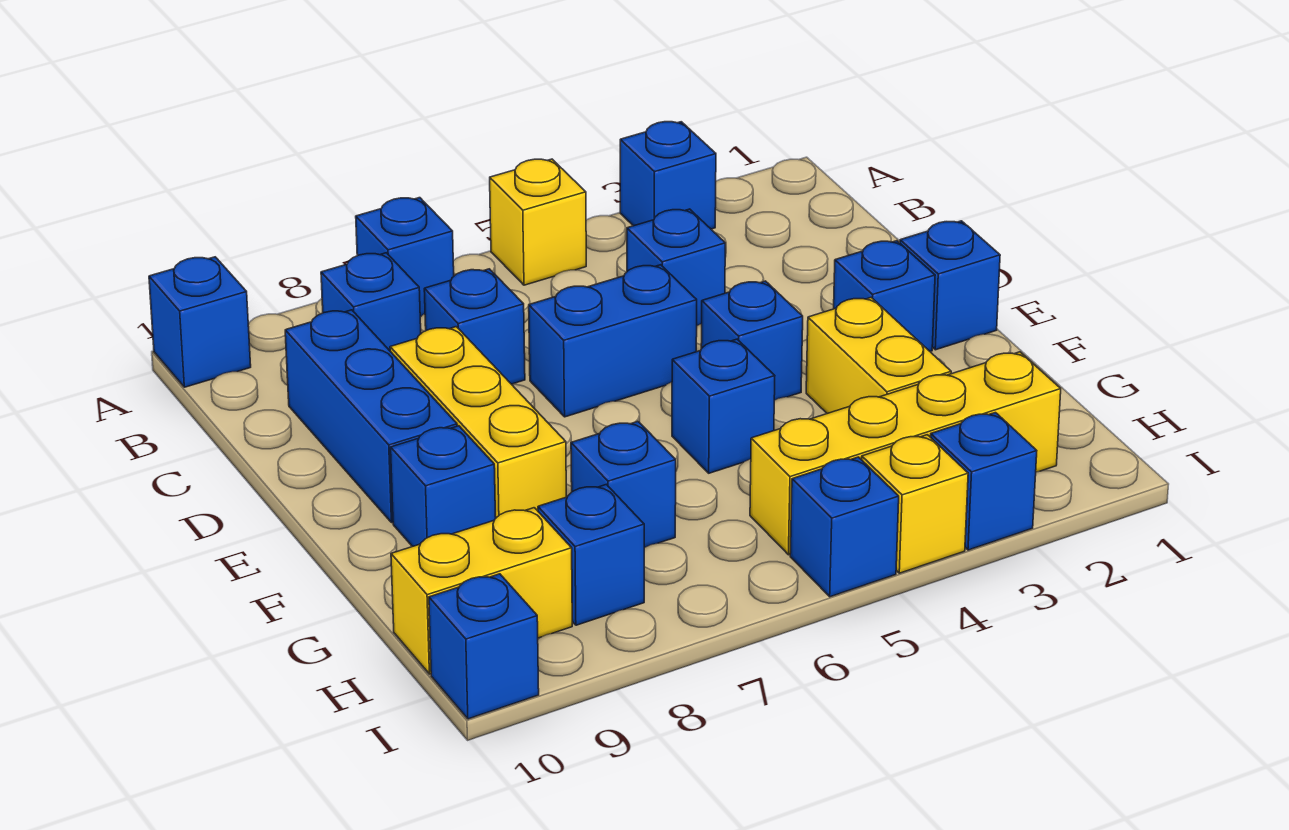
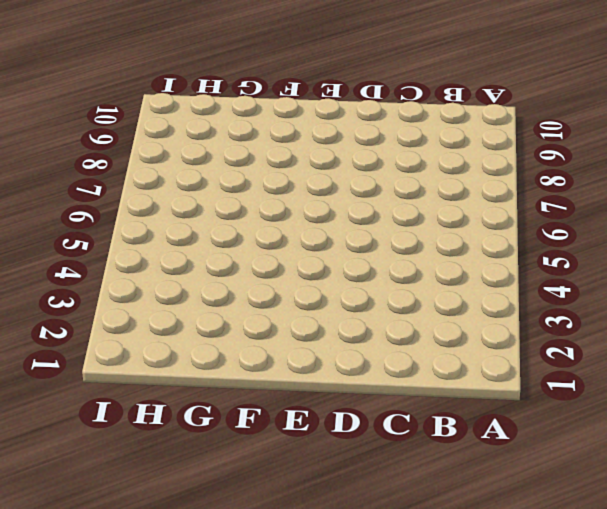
none -> blue brick A3 level 1
none -> yellow brick A5 level 1
none -> blue brick A7 level 1

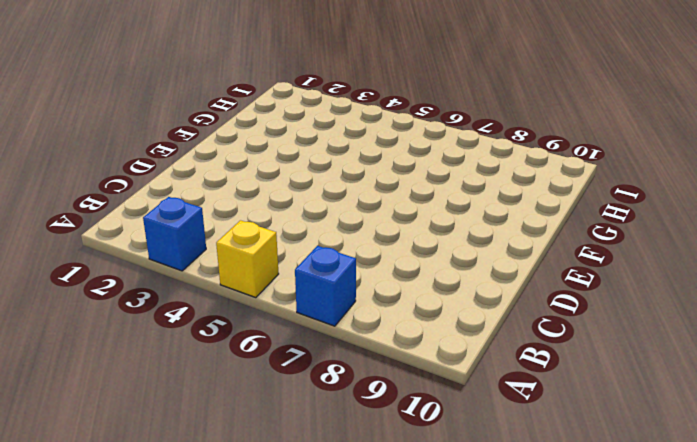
none -> blue brick A10 level 1
none -> blue brick B8 level 1
none -> blue brick C4 level 1

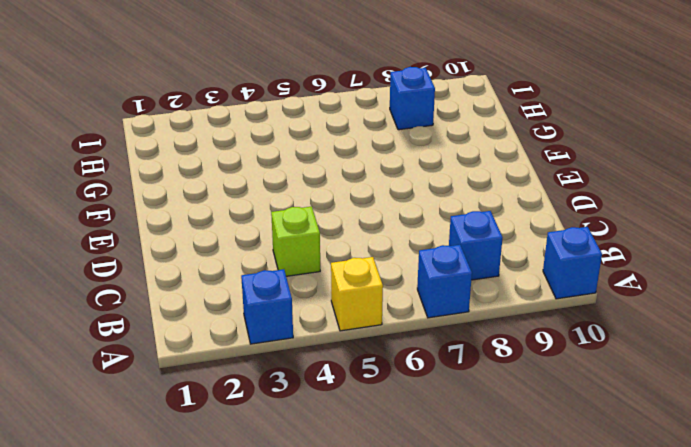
lime brick C4 level 1 -> blue brick C4 level 1
none -> blue brick C7 level 1
none -> blue brick C9:E9 level 1
none -> blue brick D5:D6 level 1

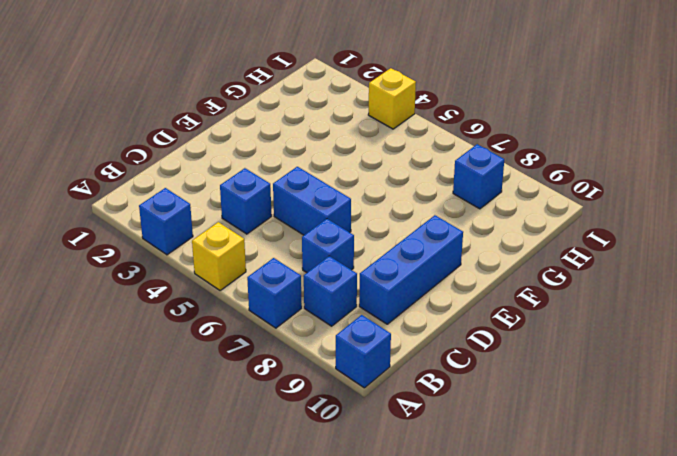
none -> yellow brick D8:F8 level 1
none -> blue brick E1 level 1
none -> blue brick E2 level 1

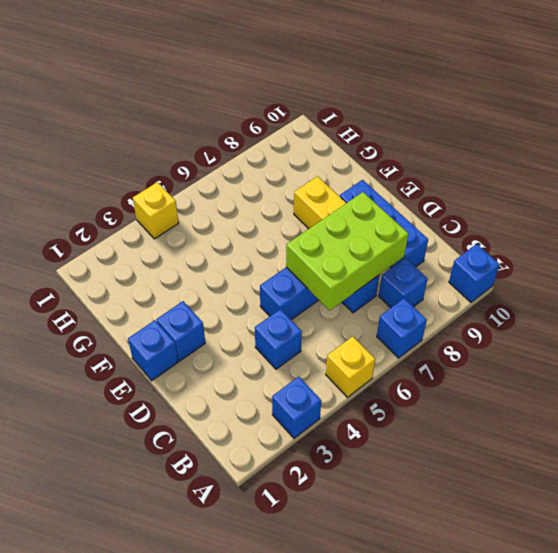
lime brick C6:D8 level 2 -> none
none -> blue brick E4 level 1
none -> yellow brick F3:G3 level 1
none -> blue brick F5 level 1

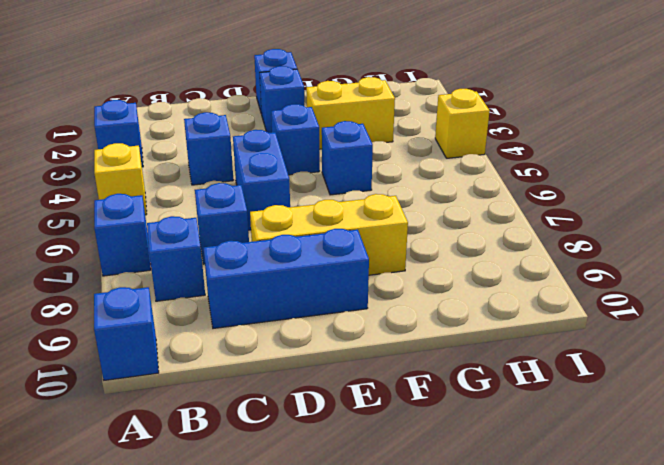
none -> blue brick F9 level 1
none -> blue brick G7 level 1
none -> yellow brick H2:H5 level 1

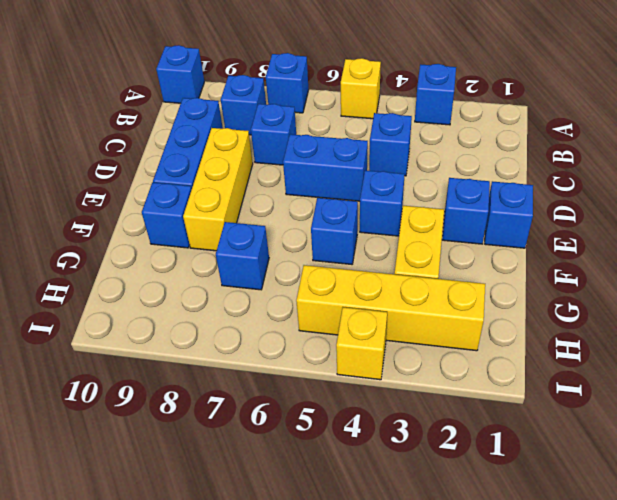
none -> blue brick H8 level 1
none -> yellow brick H9:H10 level 1
none -> blue brick I3 level 1

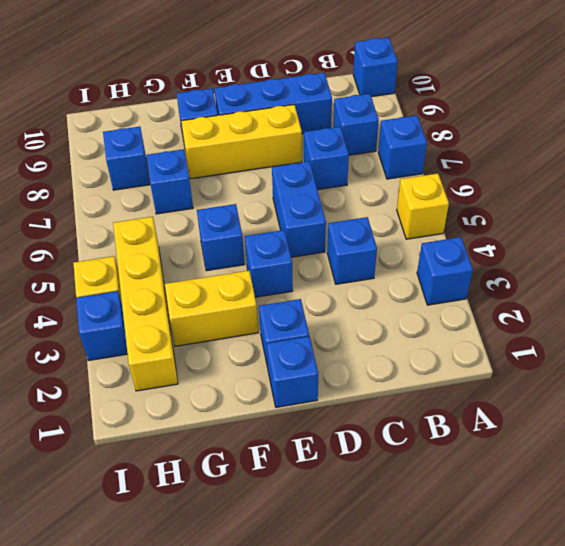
none -> yellow brick H9:H10 level 1
none -> blue brick I5 level 1
none -> blue brick I10 level 1

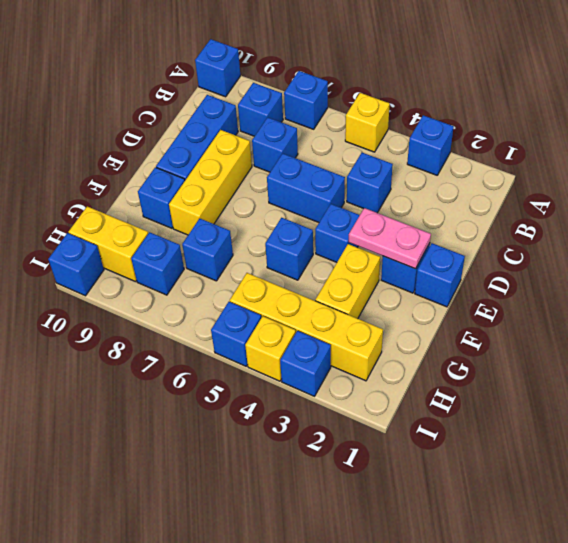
pink plate E2:E3 level 2 -> none

